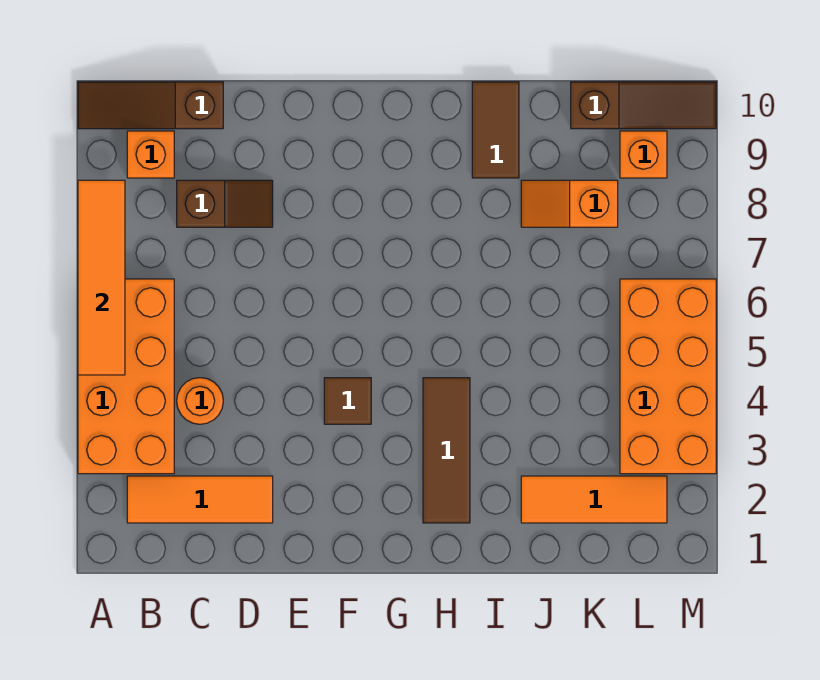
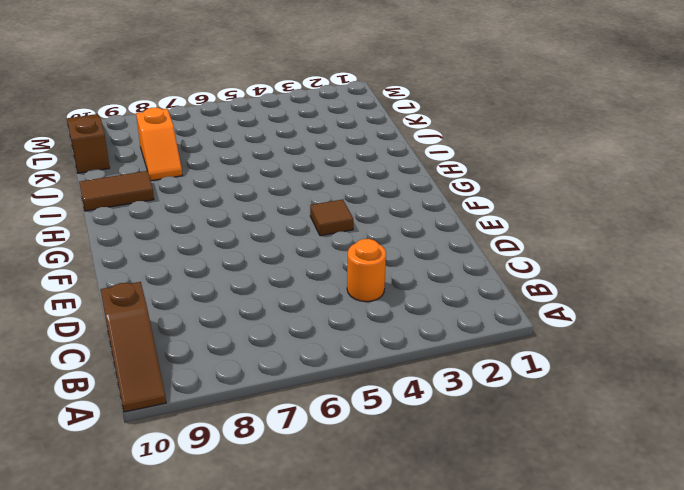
none -> orange brick A3:B6 level 1
none -> orange tile B2:D2 level 1
none -> orange brick B9 level 1

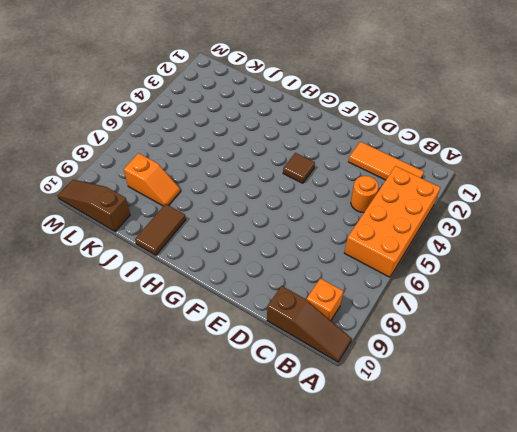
none -> brown slope C8:D8 level 1 top C
none -> brown tile H2:H4 level 1
none -> orange tile J2:L2 level 1

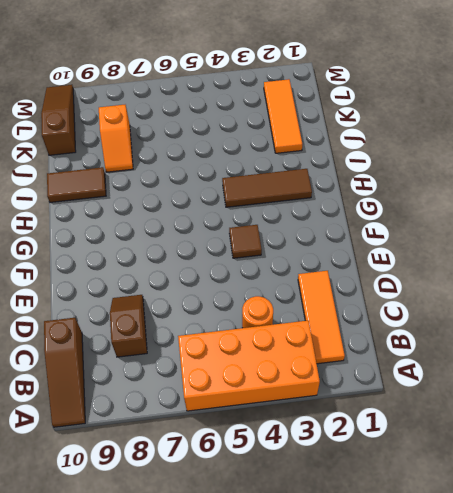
none -> orange brick B9 level 1
none -> orange brick L3:M6 level 1
none -> orange brick L9 level 1

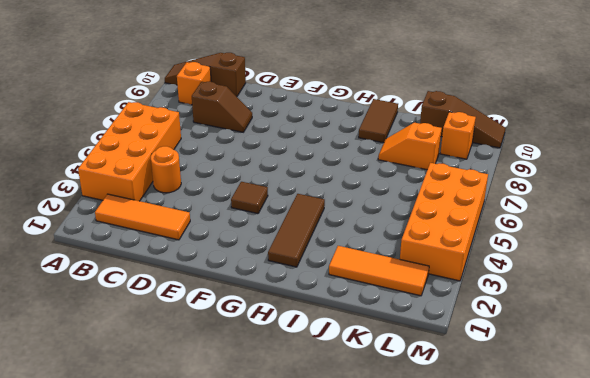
none -> orange tile A5:A8 level 2

